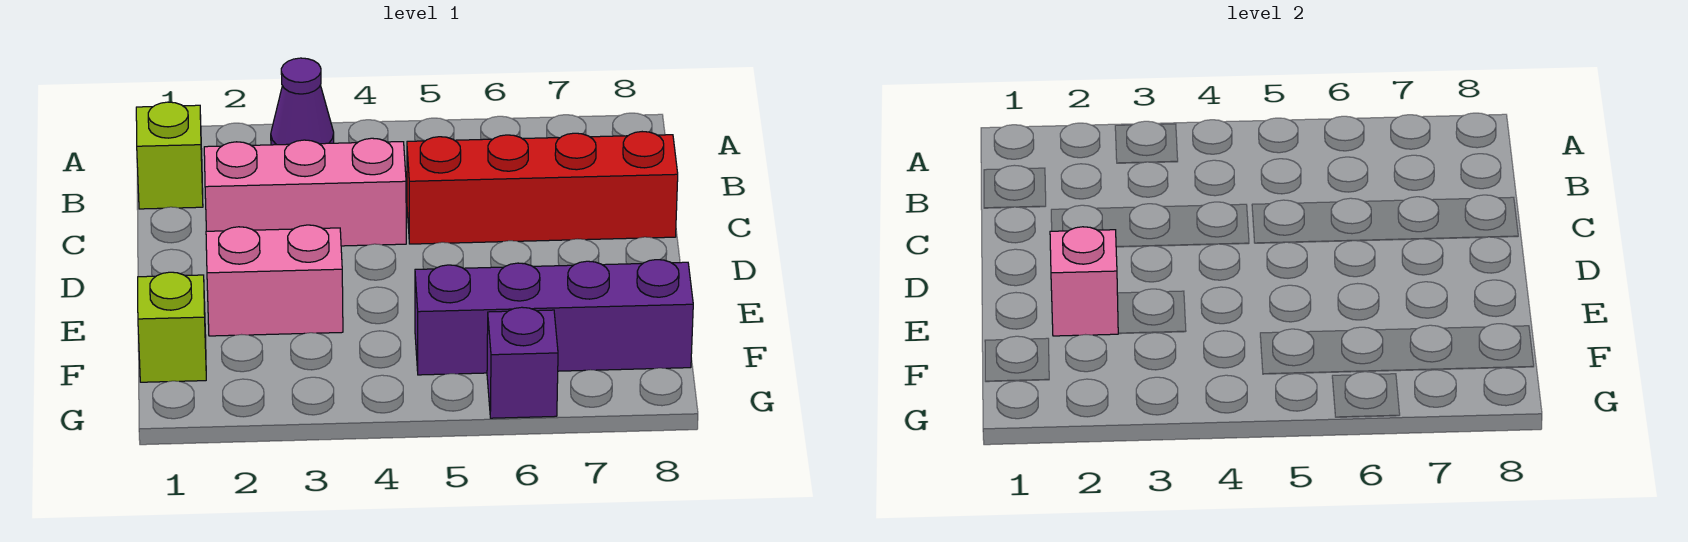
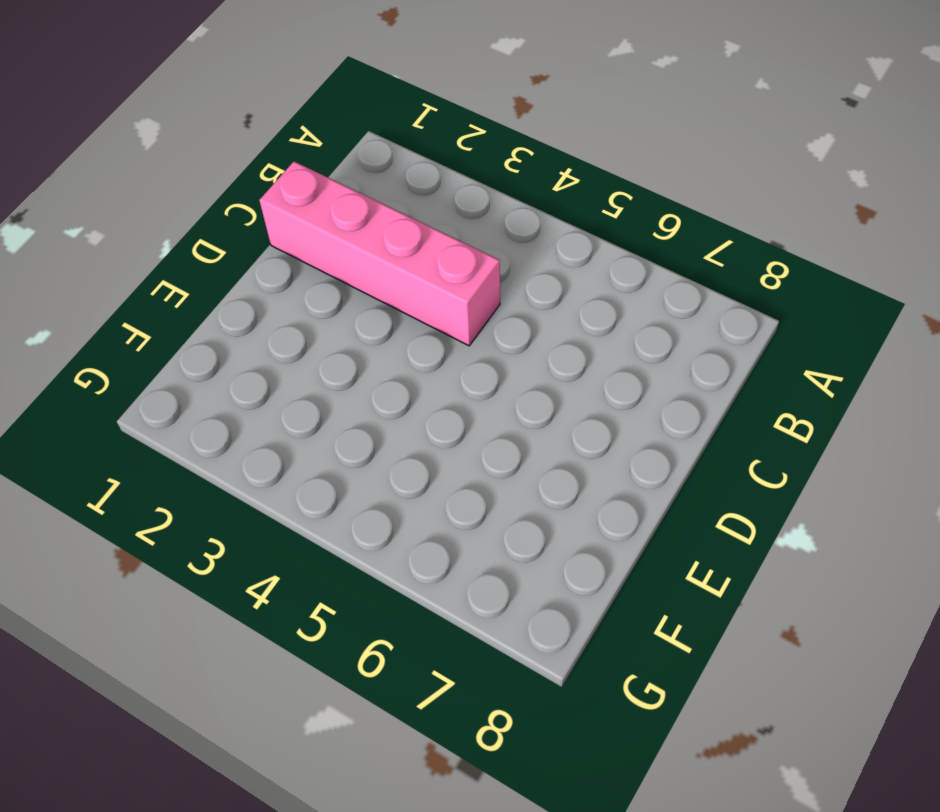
pink brick C1:C4 level 1 -> pink brick C2:C4 level 1
none -> purple cone A3 level 1
none -> lime brick B1 level 1

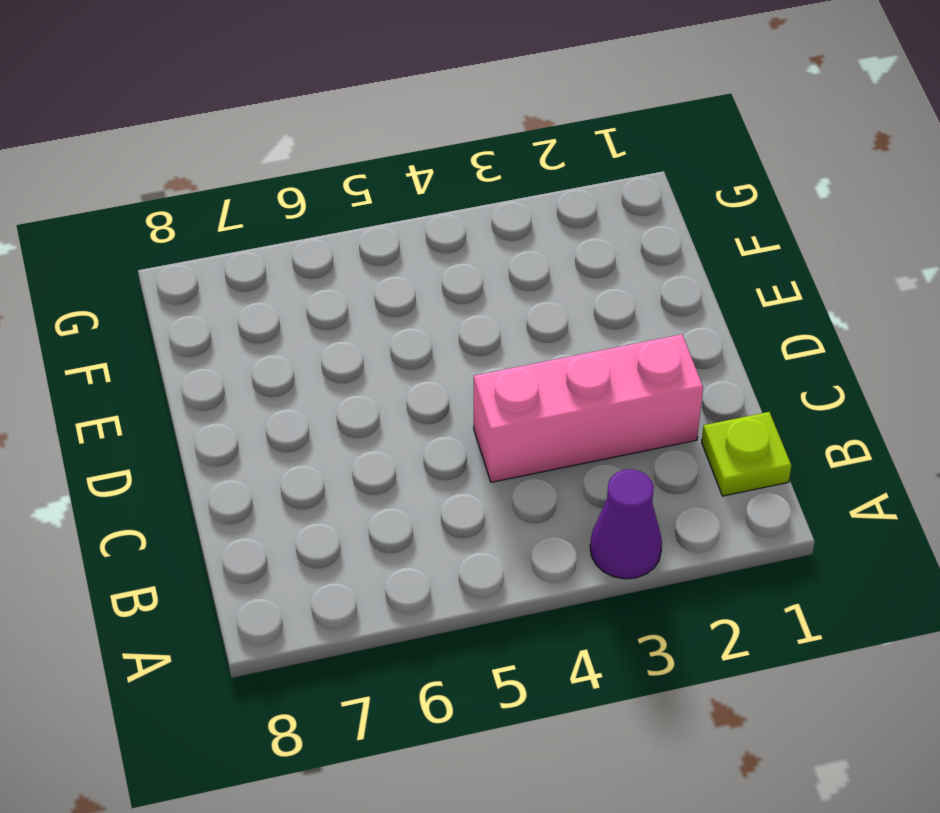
lime plate B1 level 1 -> lime brick B1 level 1
none -> red brick C5:C8 level 1
none -> pink brick E2:E3 level 1

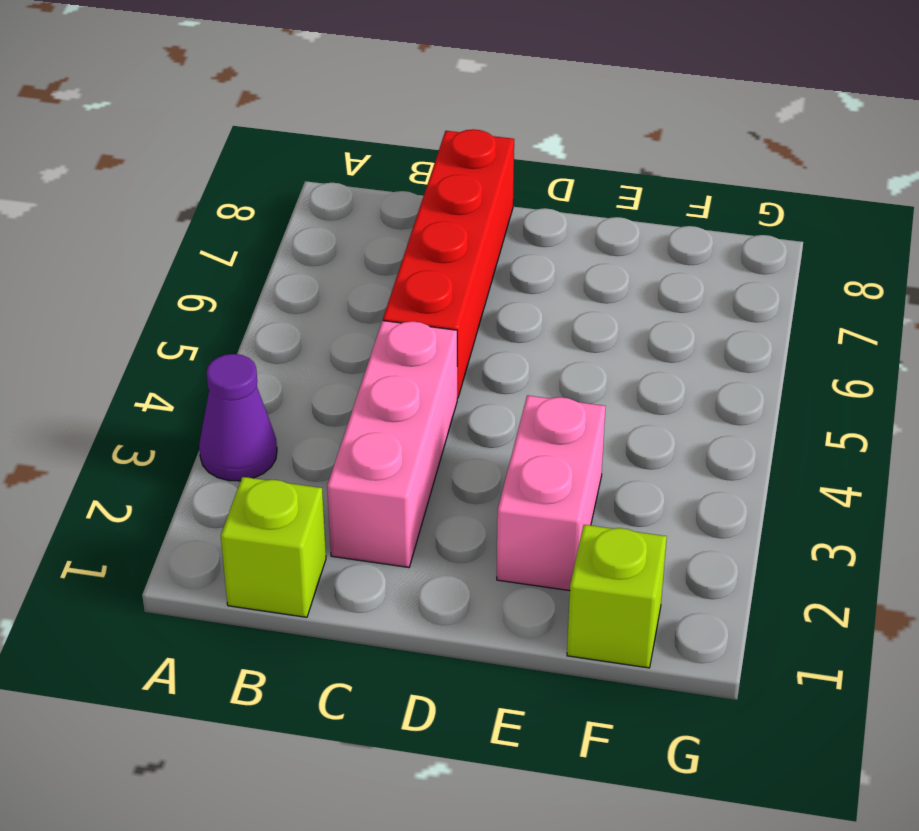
none -> purple brick F5:F8 level 1
none -> purple brick G6 level 1

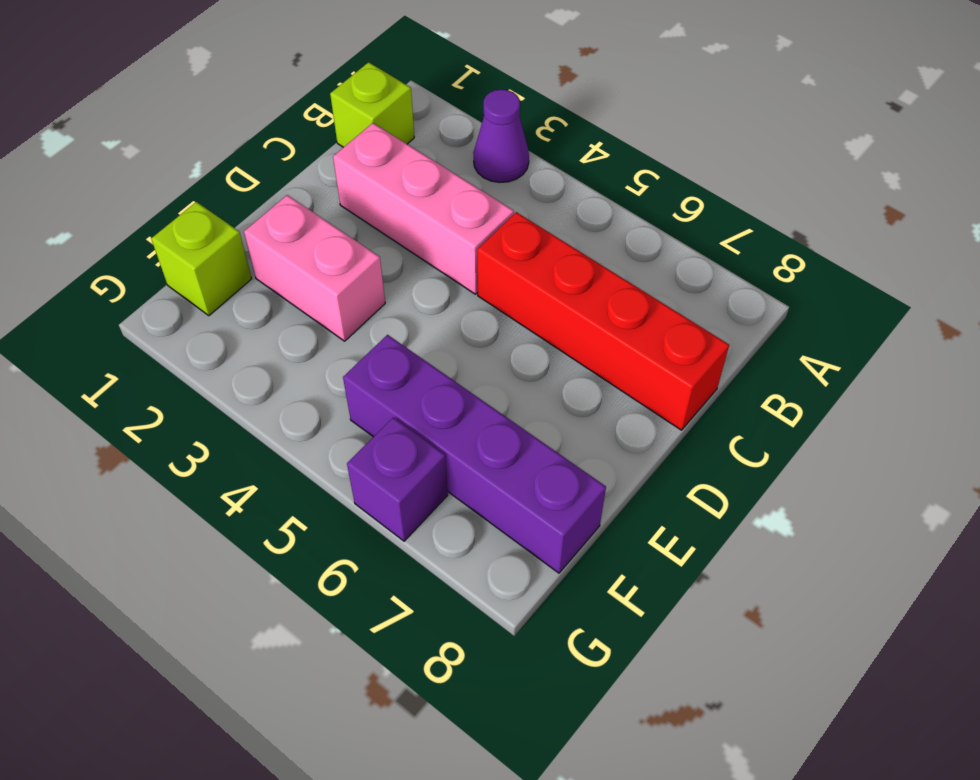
none -> pink brick E2 level 2

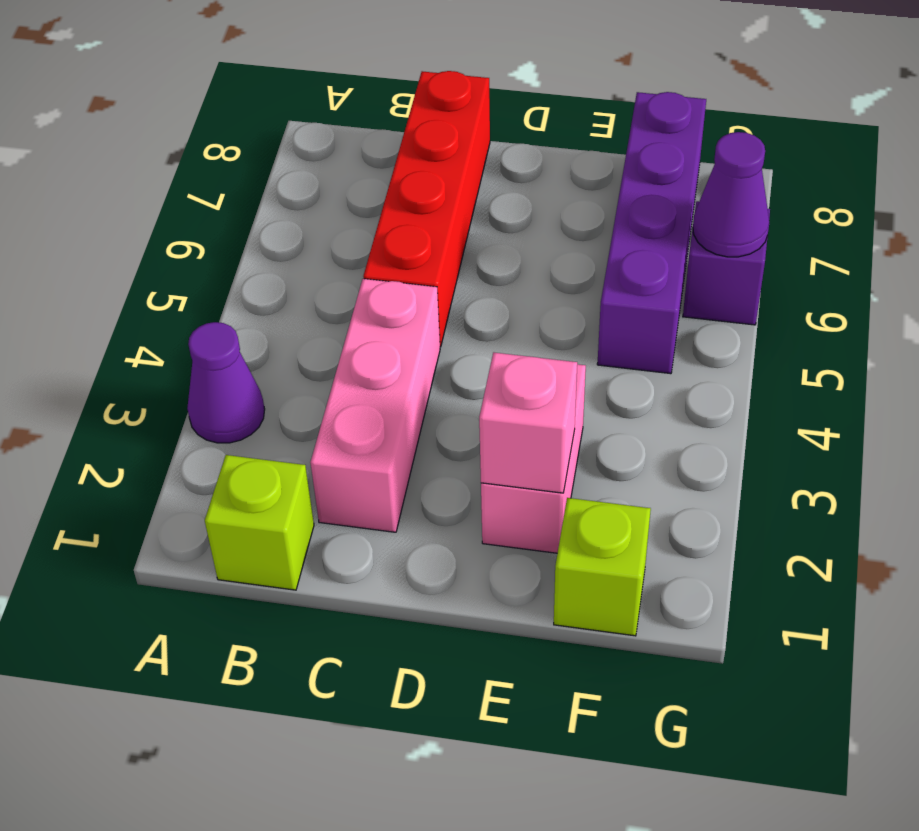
purple cone G6 level 2 -> none

